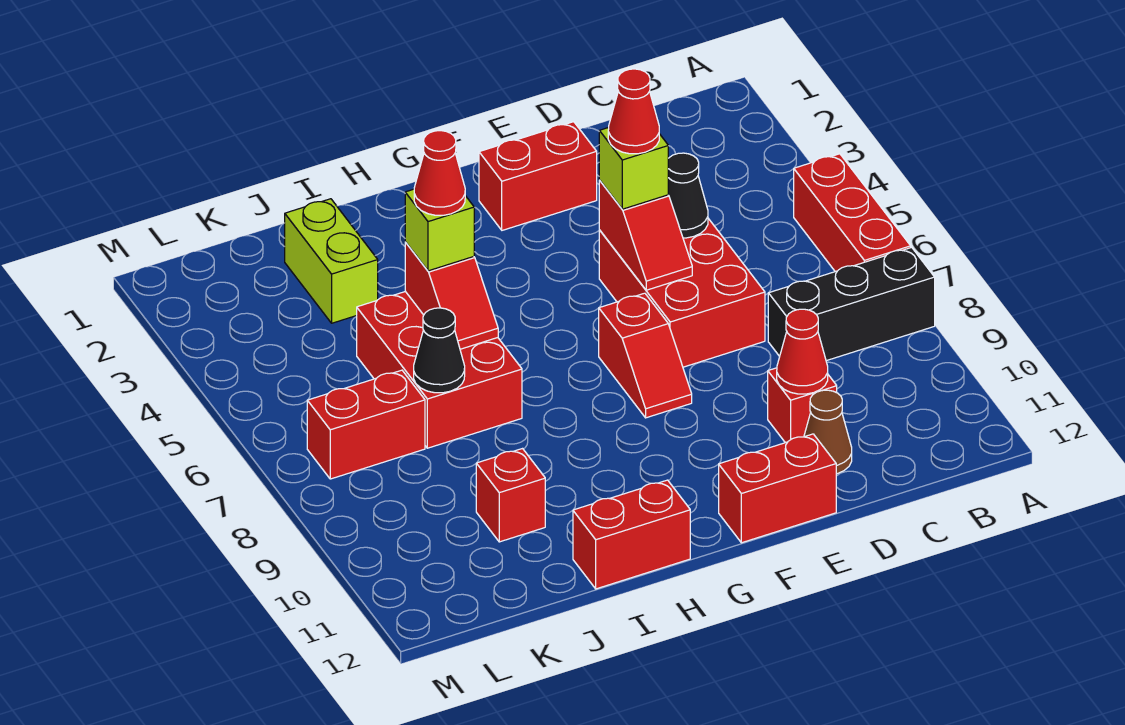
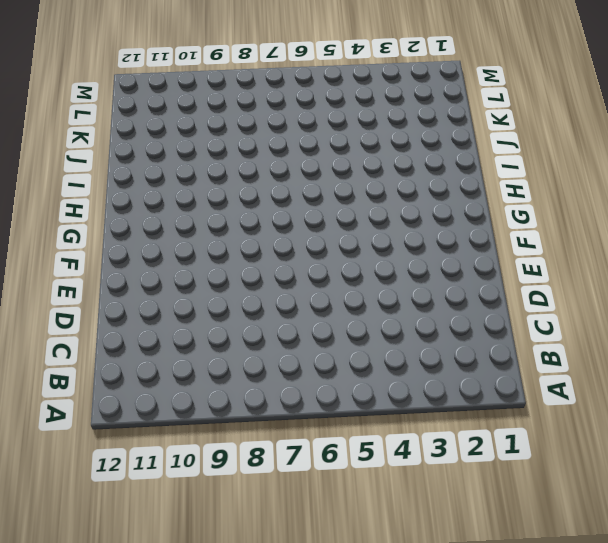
none -> red brick A5:A7 level 1
none -> black brick A8:C8 level 1
none -> red brick D5:E7 level 1

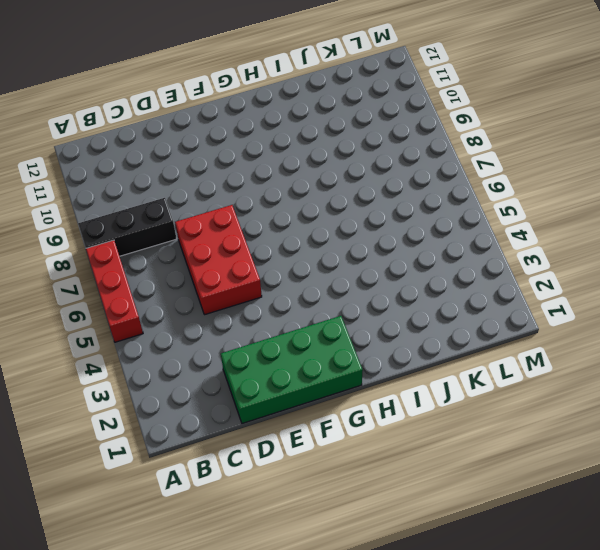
green brick D1:G2 level 1 -> red brick E2:F2 level 1
none -> red brick D10 level 1
none -> brown cone D11 level 1
none -> red brick E12:F12 level 1

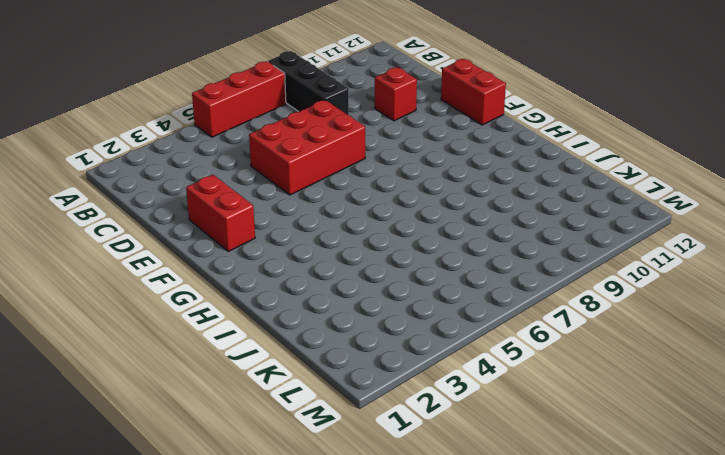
none -> brown cone D11 level 1
none -> red slope F7:F8 level 1 top 7
none -> red brick H12:I12 level 1

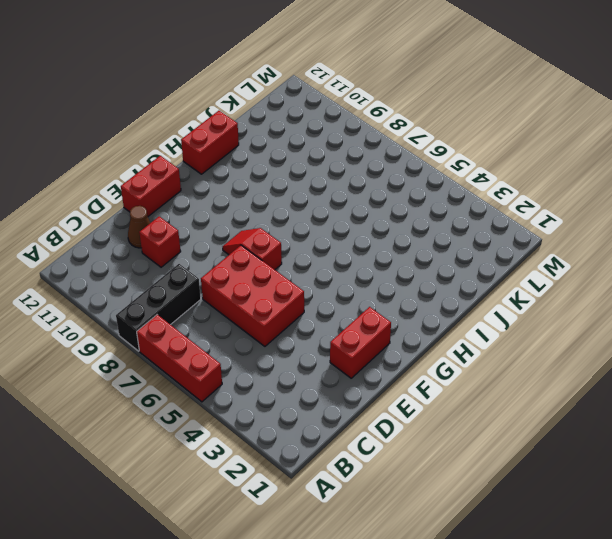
none -> red brick I5:J7 level 1
none -> lime brick J2:J3 level 1
none -> red brick J10 level 1

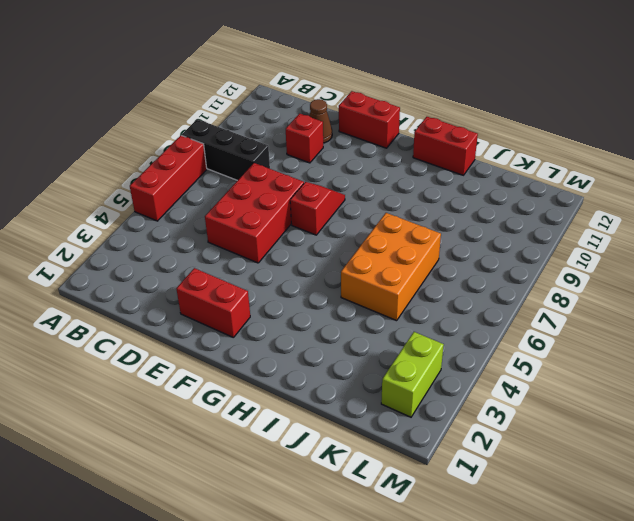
orange brick I5:J7 level 1 -> red brick I5:J7 level 1
lime brick L2:L3 level 1 -> lime brick J2:J3 level 1
none -> red brick J10 level 1
none -> red brick K7:L7 level 1
none -> black cone D5 level 2

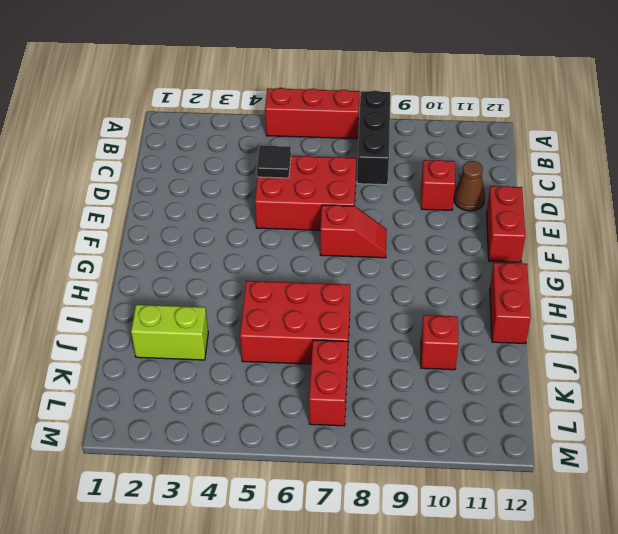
black tile D5 level 2 -> black cone D5 level 2
none -> red brick E2:F2 level 1
none -> red cone D10 level 2
none -> red slope E5:E6 level 2 top 5

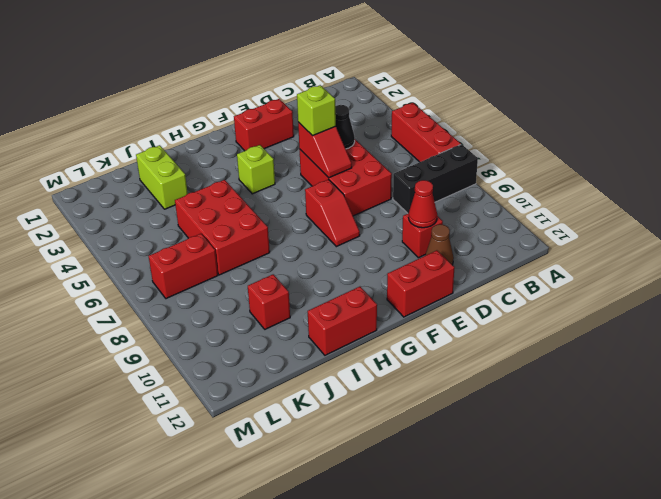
lime brick G4 level 1 -> lime brick I5 level 3
none -> red slope I5:I6 level 2 top 5
none -> black cone J7 level 2
none -> red cone E5 level 4

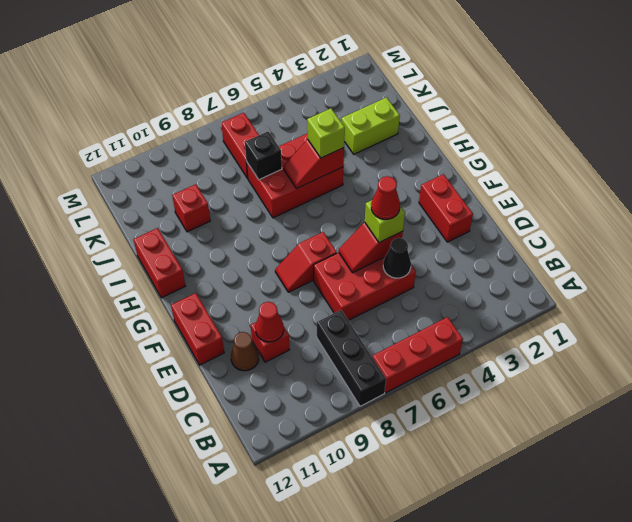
black brick J7 level 2 -> black cone J7 level 2
none -> red cone I5 level 4

